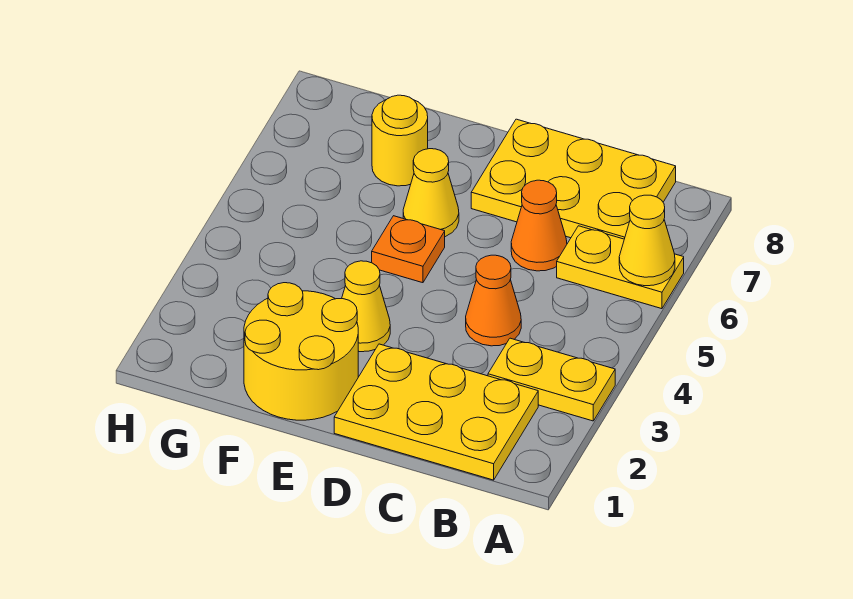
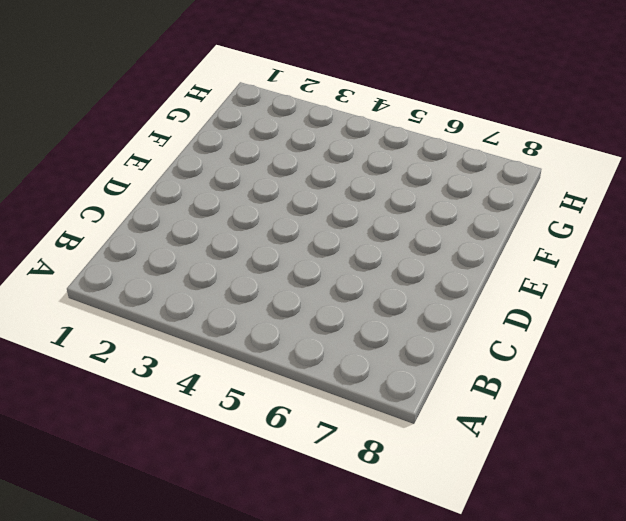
none -> yellow plate A3:B3 level 1
none -> yellow plate A6:B6 level 1
none -> yellow plate B1:D2 level 1

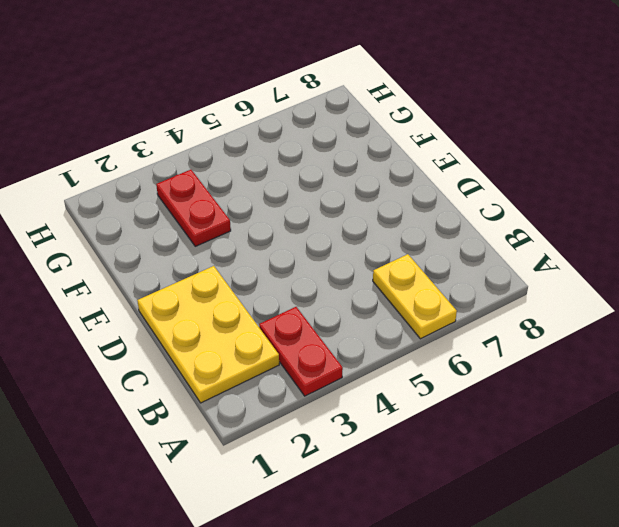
red plate A3:B3 level 1 -> yellow plate A3:B3 level 1
red plate F3:G3 level 1 -> none
none -> yellow plate B7:D8 level 1
none -> orange cone C4 level 1
none -> orange cone C6 level 1

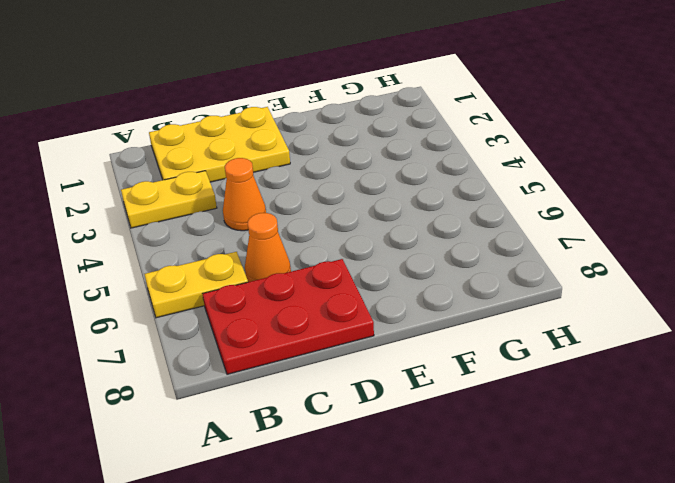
red plate B7:D8 level 1 -> yellow plate B7:D8 level 1
none -> yellow round brick E1:F2 level 1
none -> yellow cone E3 level 1
none -> orange plate E5 level 1

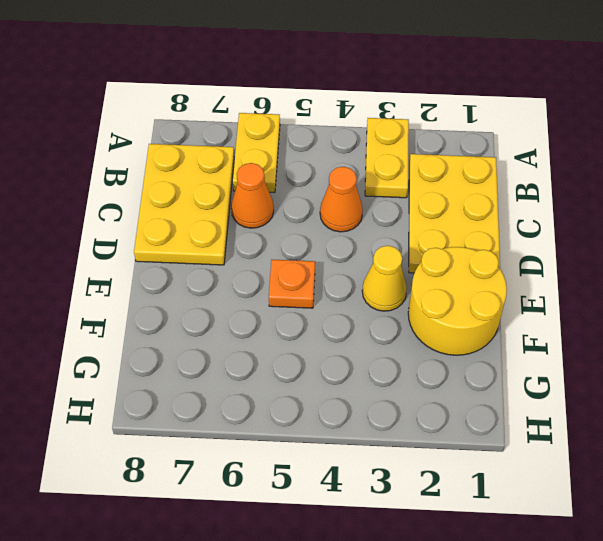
none -> yellow cone E6 level 1
none -> yellow round brick F7 level 1
none -> yellow cone A6 level 2

